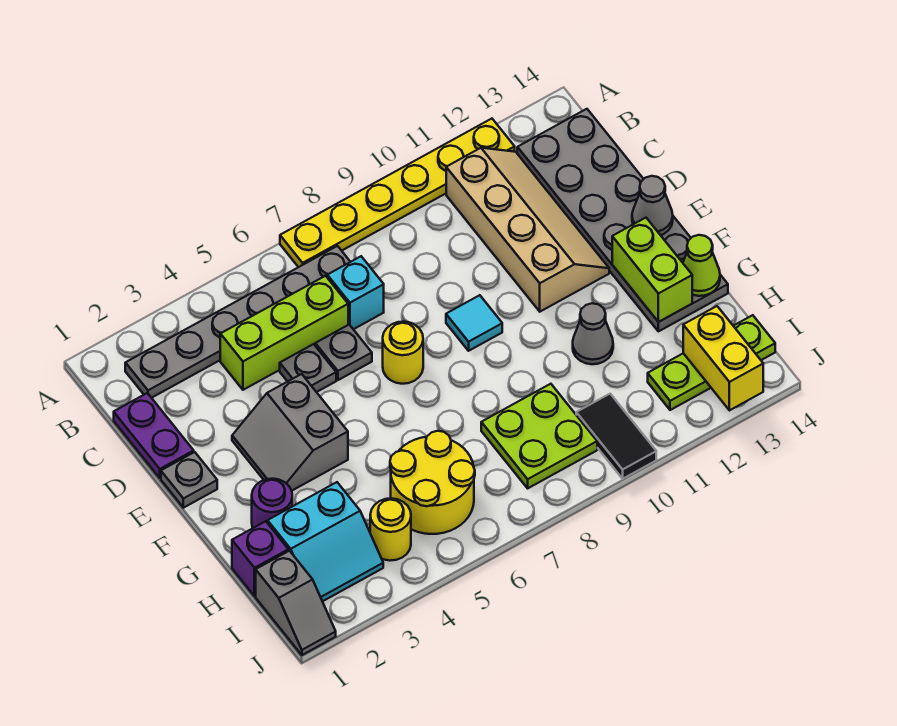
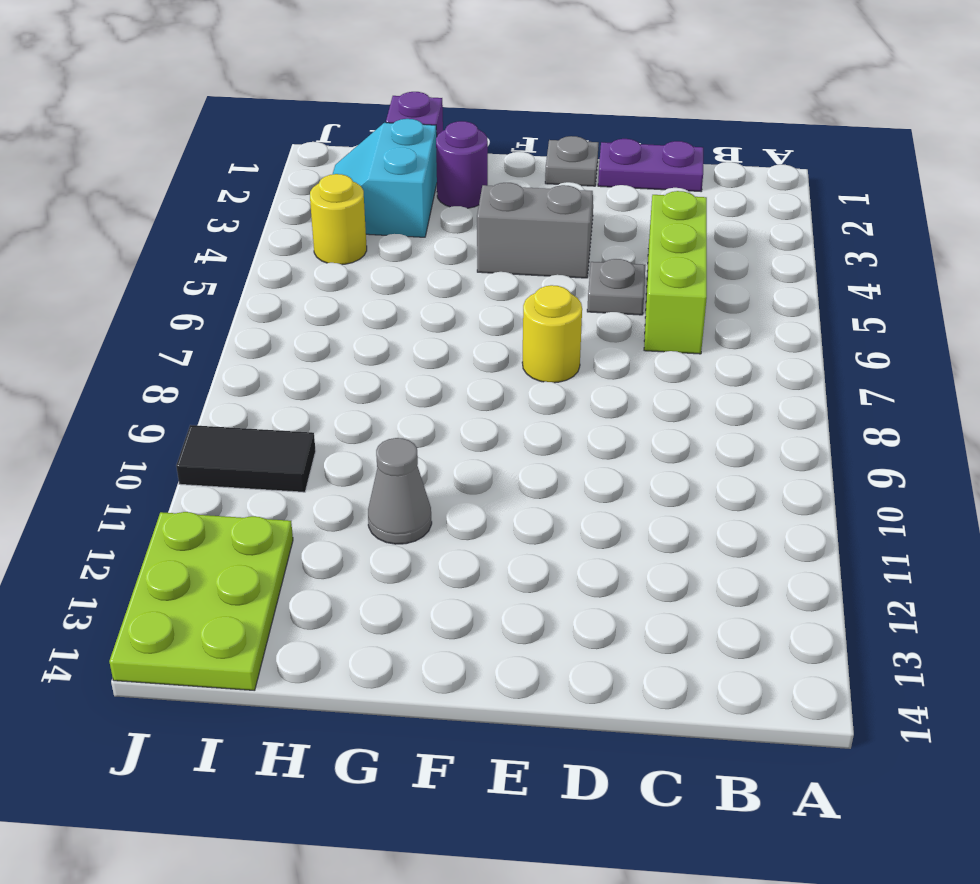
lime plate I12:J14 level 1 -> lime plate I12:I14 level 1
none -> yellow plate A7:A12 level 1
none -> grey plate B2:B7 level 1
none -> tan slope B11:E12 level 1 top 11

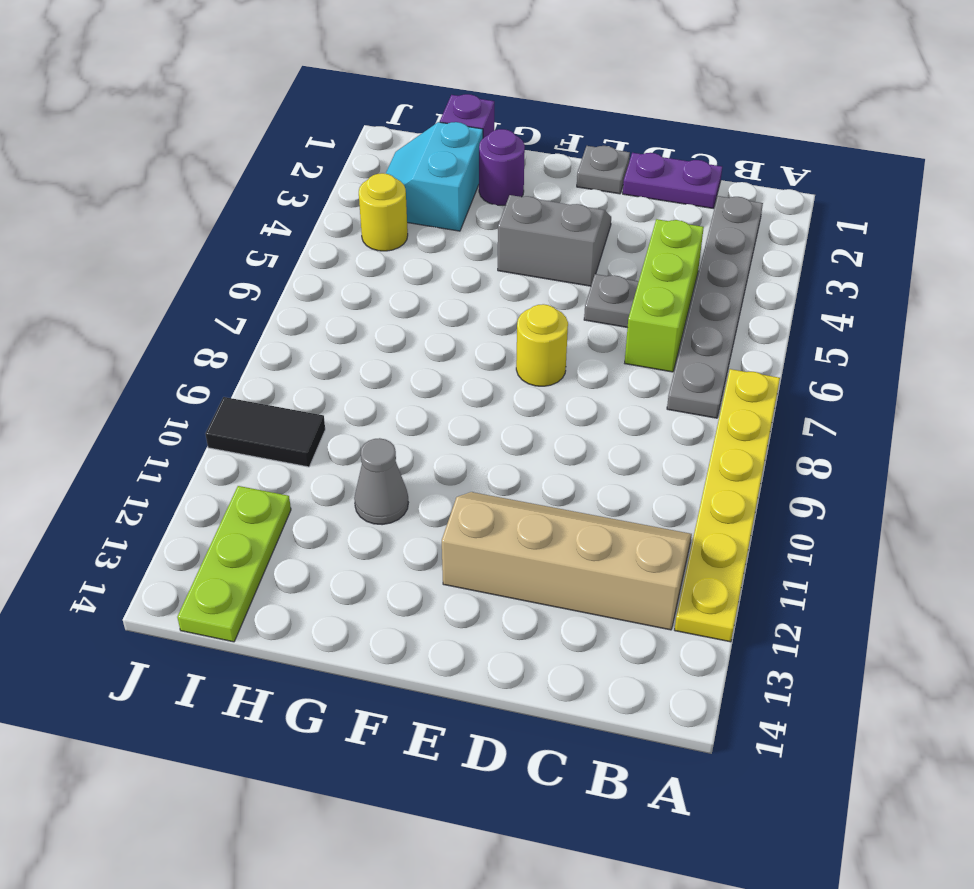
tan slope B11:E12 level 1 top 12 -> tan slope B11:E12 level 1 top 11
none -> grey plate B13:G14 level 1
none -> cyan brick C7 level 1
none -> grey plate D6 level 1

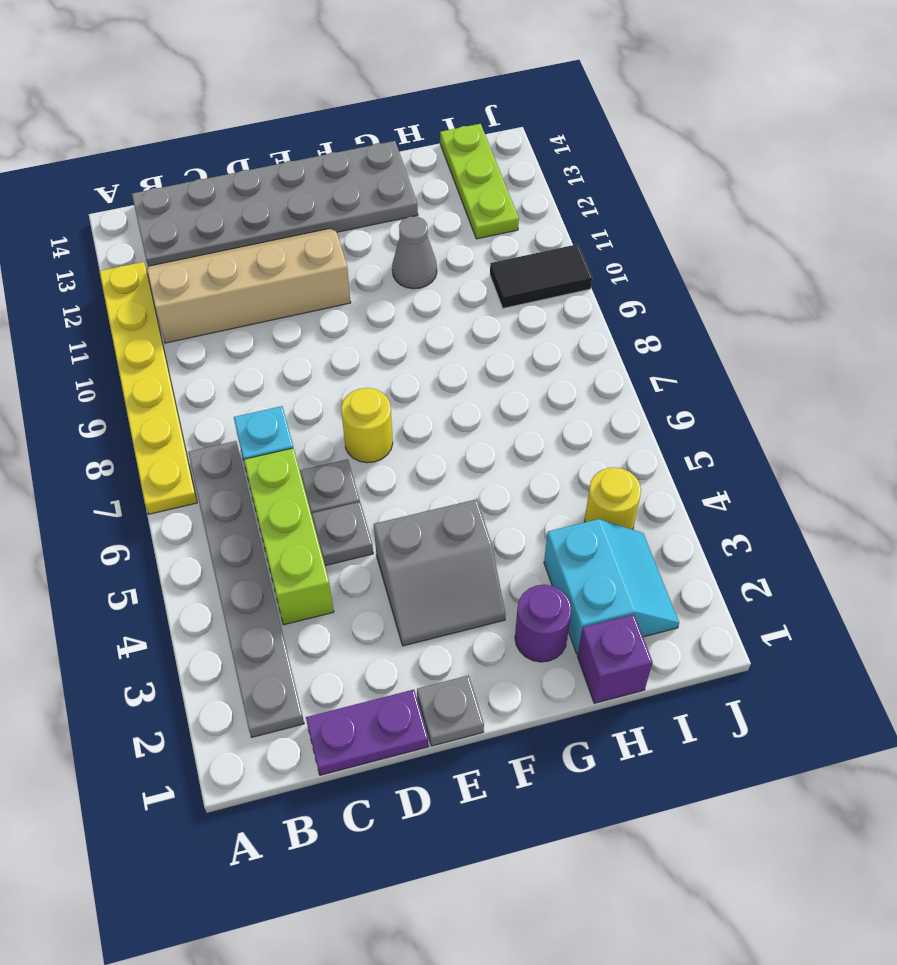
none -> cyan tile E9 level 1
none -> yellow round brick H5:I6 level 1
none -> lime plate H8:I9 level 1

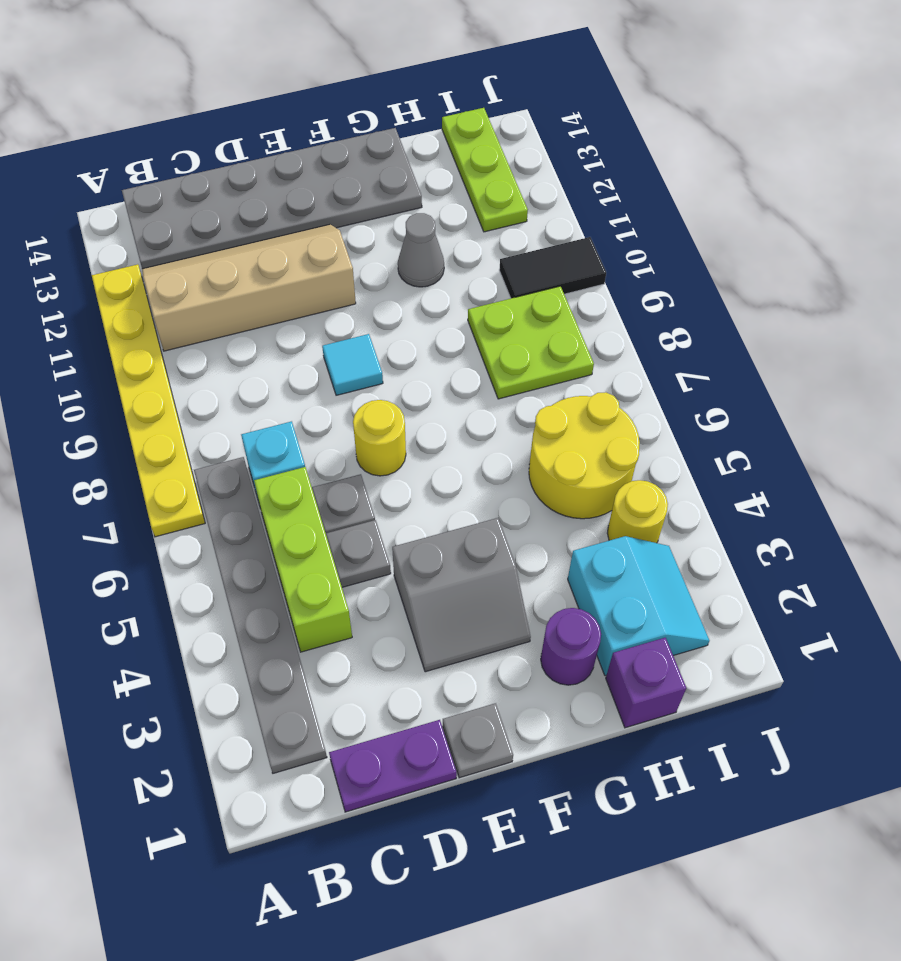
none -> grey slope I1:J1 level 1 top I
none -> grey cone E14 level 2
none -> lime brick F13:G13 level 2

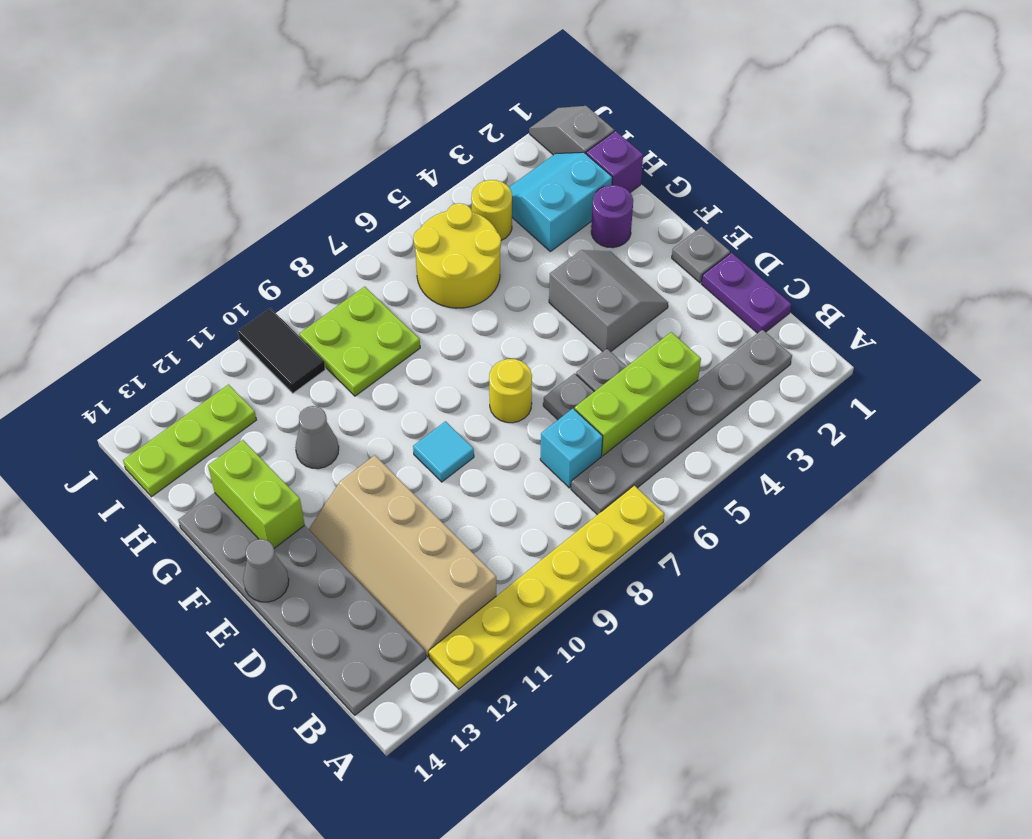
none -> lime cone G14 level 2
none -> yellow brick I13:J13 level 2

